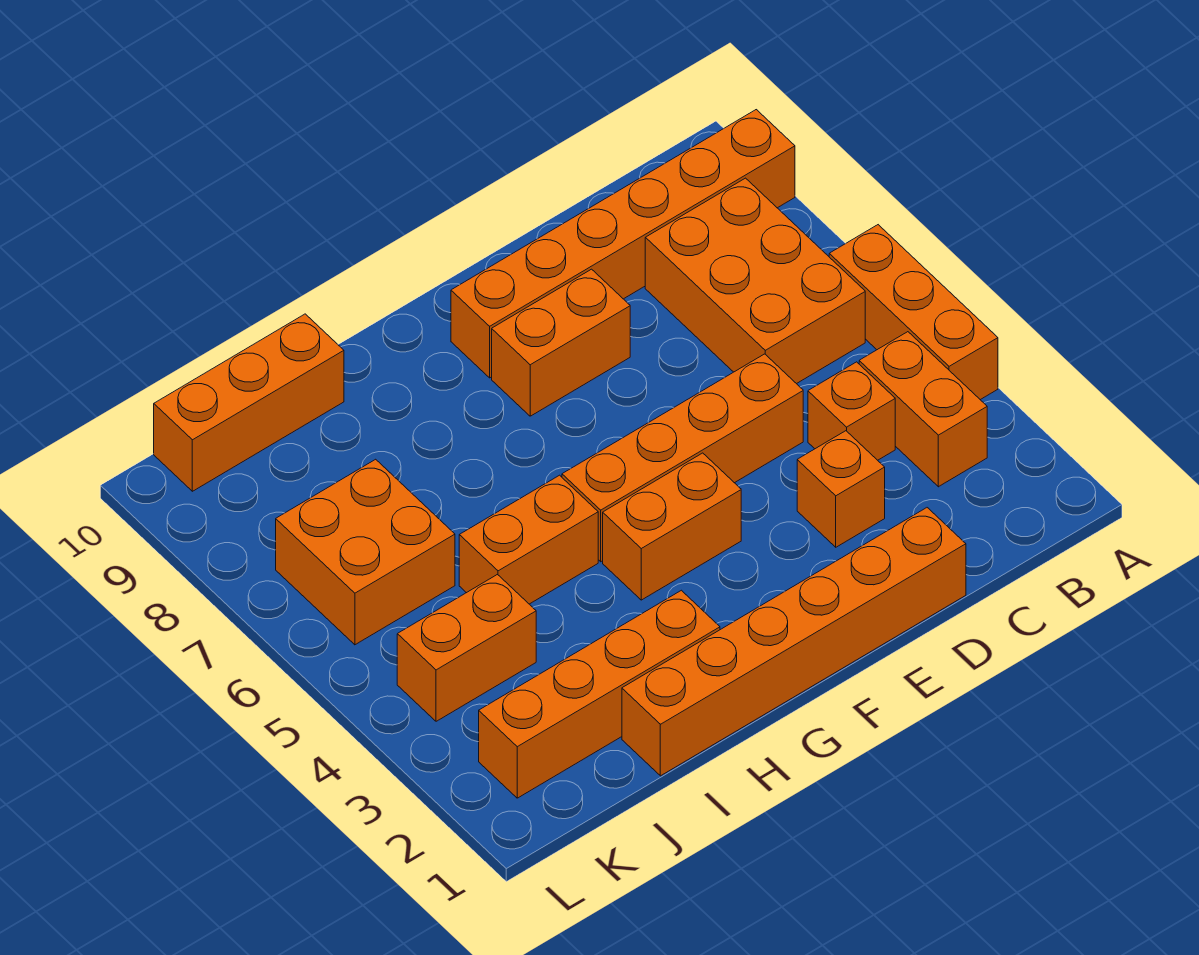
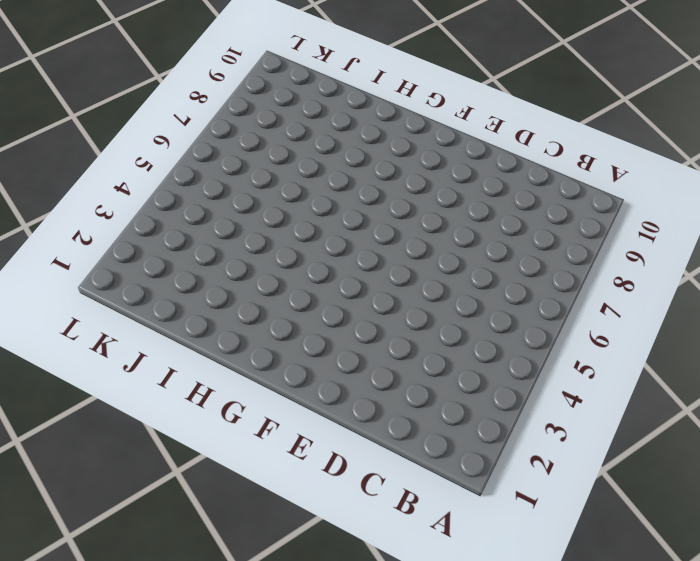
none -> orange brick A4:A6 level 1
none -> orange brick A9:F9 level 1
none -> orange brick B3:B4 level 1

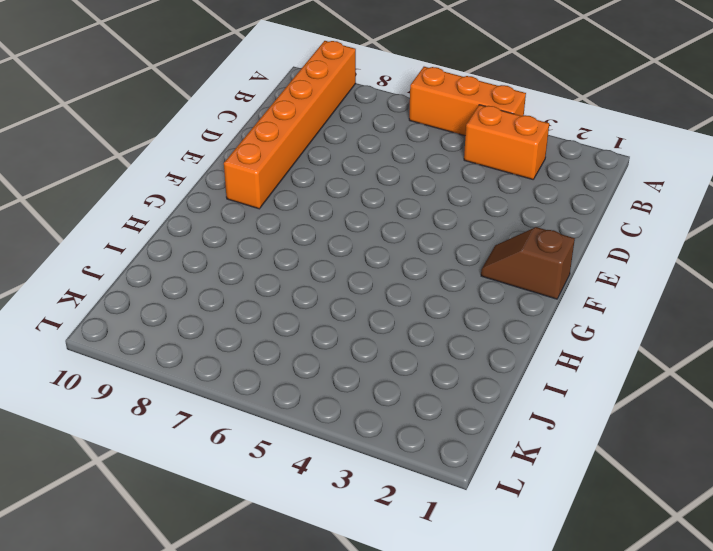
brown slope F1:F2 level 1 top 1 -> orange brick D1:I1 level 1
none -> orange brick B6:C8 level 1
none -> orange brick C4 level 1
none -> orange brick D3 level 1

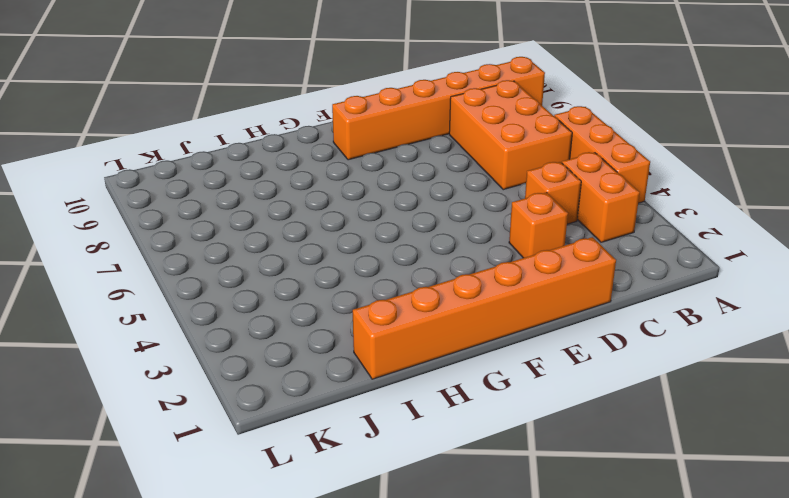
none -> orange brick D5:G5 level 1
none -> orange brick E8:F8 level 1
none -> orange brick F4:G4 level 1

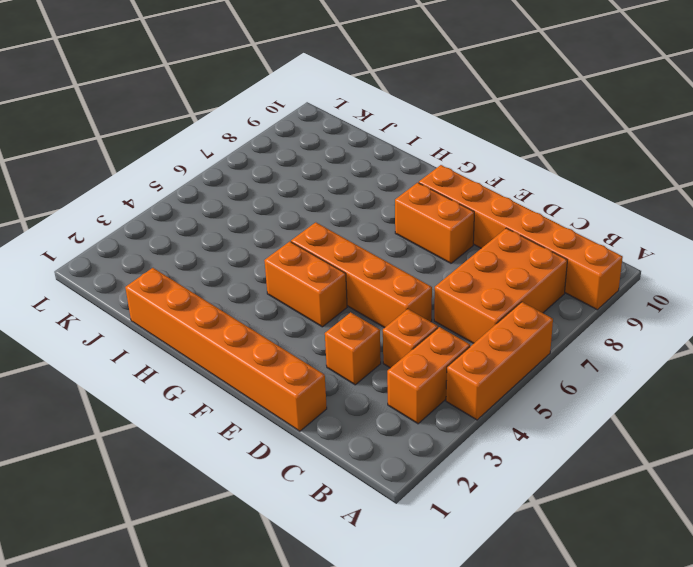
none -> orange brick H2:K2 level 1
none -> orange brick H5:I5 level 1
none -> orange brick I10:K10 level 1

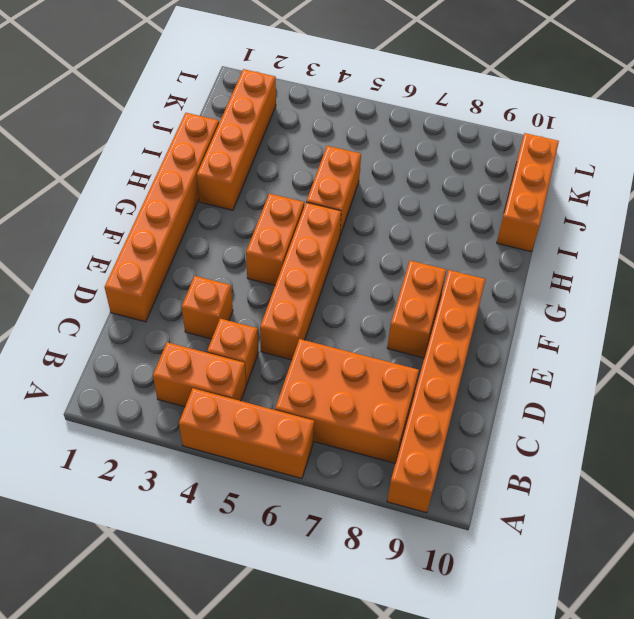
none -> orange brick J4:K4 level 1
none -> orange brick J6:K7 level 1

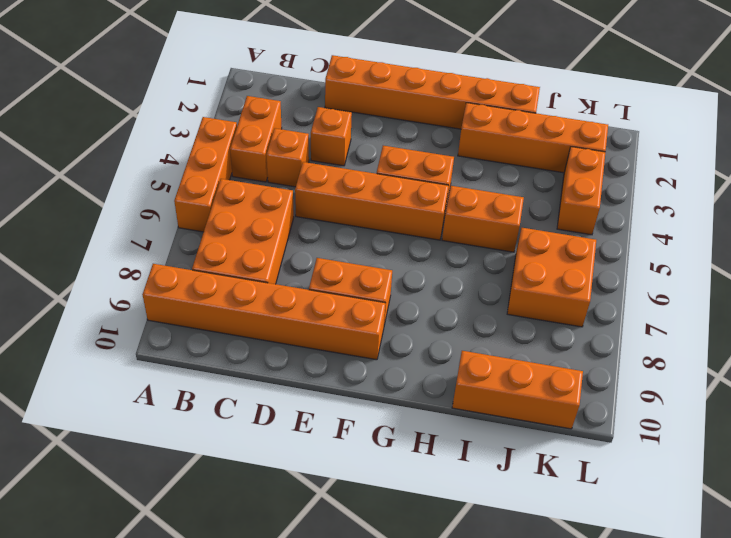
orange brick K3:K4 level 1 -> orange brick J4:K4 level 1

